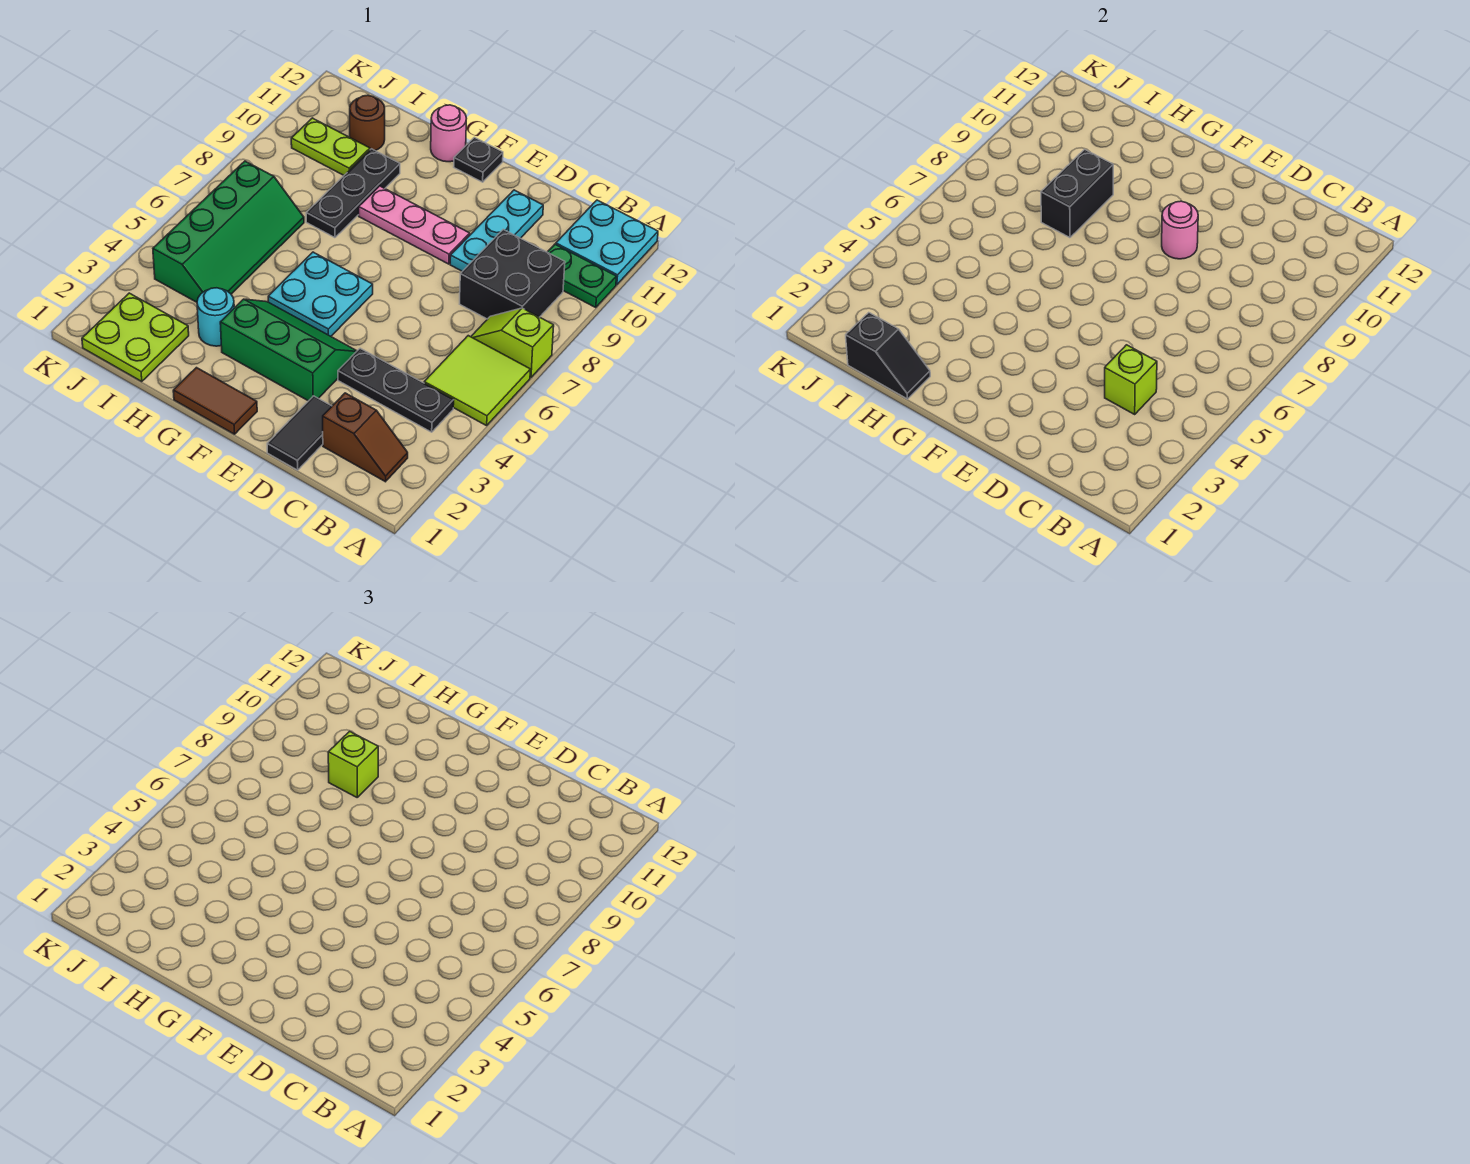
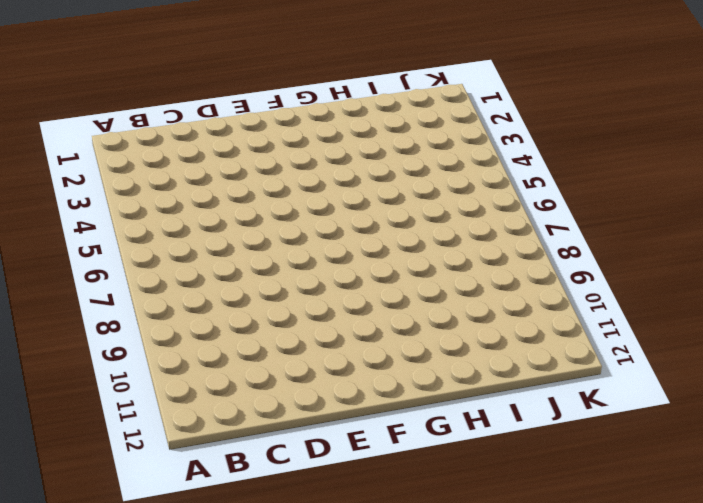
none -> lime tile A5:B6 level 1
none -> lime slope A7:B7 level 1 top A
none -> green plate A10:B10 level 1

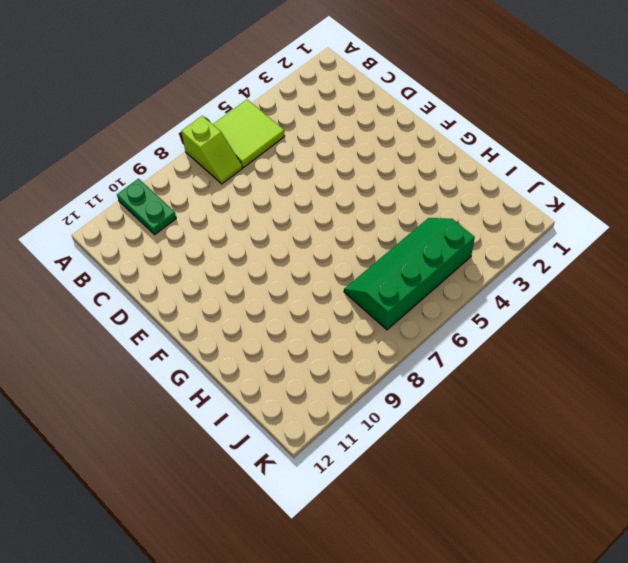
none -> cyan plate A11:B12 level 1
none -> brown slope B2:C2 level 1 top C
none -> black plate B4:D4 level 1

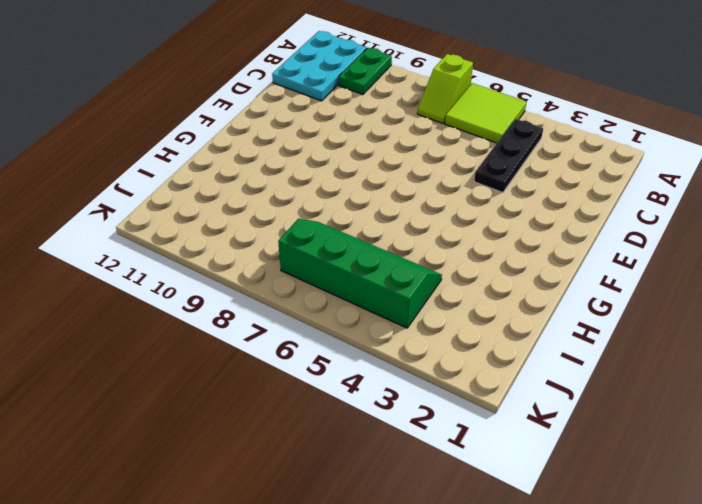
cyan plate A11:C12 level 1 -> cyan plate A11:B12 level 1
none -> brown slope B2:C2 level 1 top C
none -> black brick B8:C9 level 1
none -> black tile D1:D2 level 1

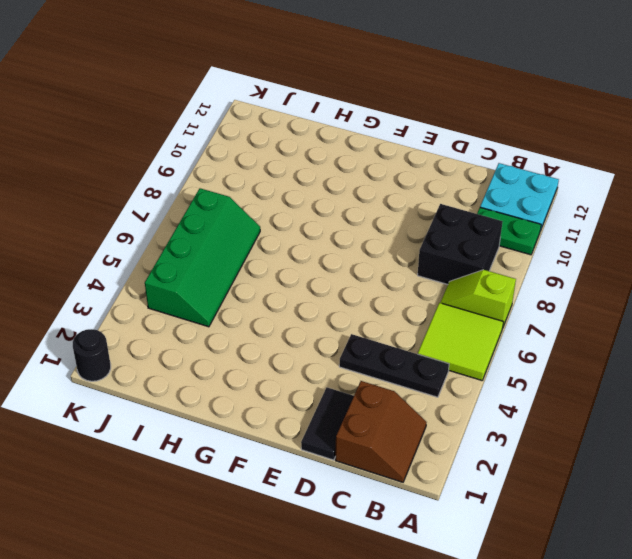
brown slope B1:C2 level 1 top C -> brown slope B2:C2 level 1 top C
black round brick K1 level 1 -> none
none -> cyan plate D9:D11 level 1
none -> green slope E3:G4 level 1 top 3
none -> pink plate E9:G9 level 1

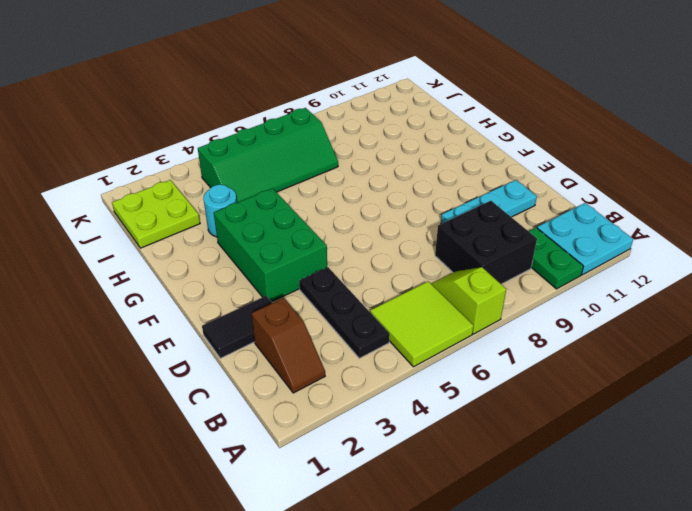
green brick E3:G4 level 1 -> green slope E3:G4 level 1 top 3
none -> pink plate E9:G9 level 1
none -> brown tile F1:G1 level 1
none -> cyan plate F5:G6 level 1

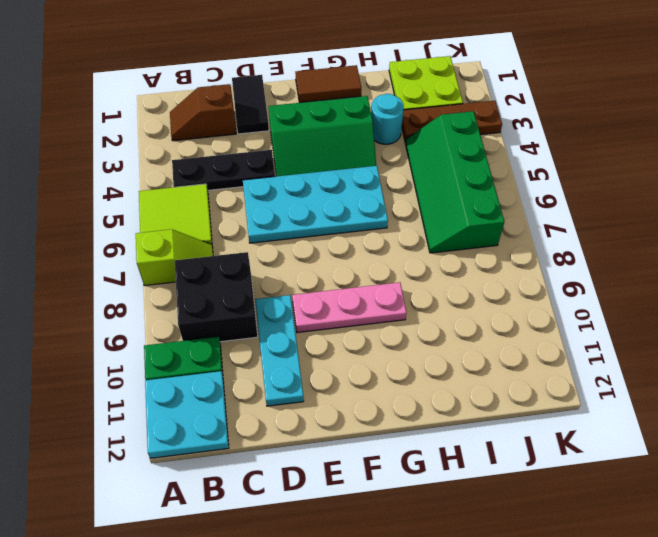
cyan plate D5:G6 level 1 -> cyan plate F5:G6 level 1
brown plate I3:K3 level 1 -> none
none -> black plate F12 level 1
none -> pink round brick G12 level 1
none -> black plate H8:H10 level 1

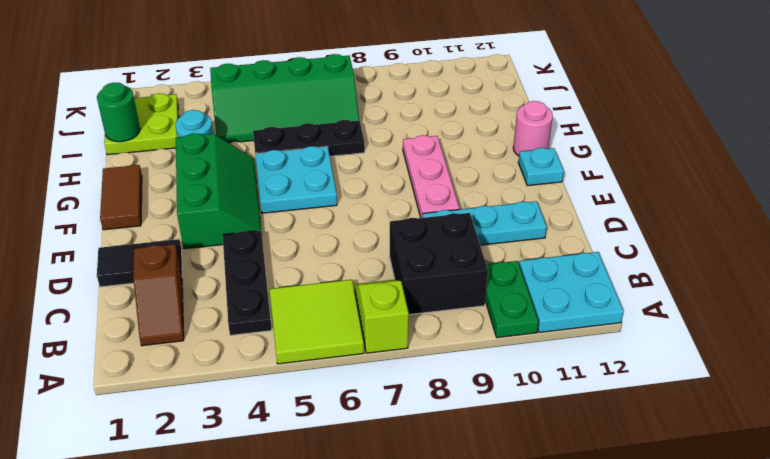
cyan plate F12 level 1 -> black plate F12 level 1
black plate H5:H7 level 1 -> black plate H8:H10 level 1
green round brick I1 level 2 -> black slope H1:I1 level 2 top I
none -> lime plate I10:J10 level 1
none -> brown round brick I11 level 1
none -> lime brick C4 level 2

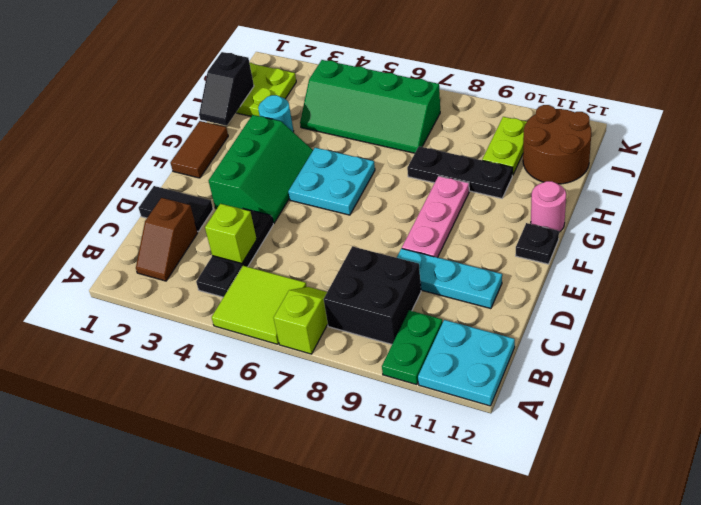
brown round brick I11:J12 level 1 -> brown round brick I11 level 1
none -> pink round brick E9 level 2
none -> black brick H8:H9 level 2
none -> lime brick H9 level 3

